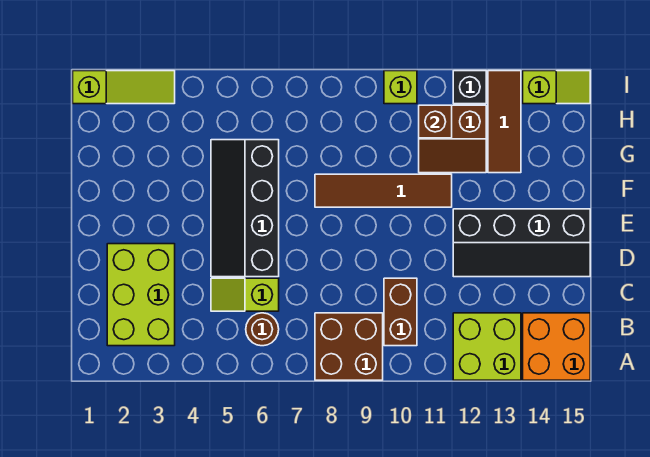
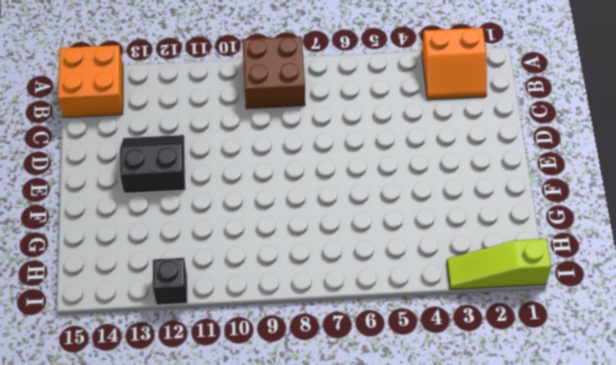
orange slope A2:B3 level 1 top A -> lime brick B2:D3 level 1
black slope D12:E13 level 1 top E -> black slope D12:E15 level 1 top E
none -> lime brick A12:B13 level 1
none -> brown round brick B6 level 1
none -> brown brick B10:C10 level 1

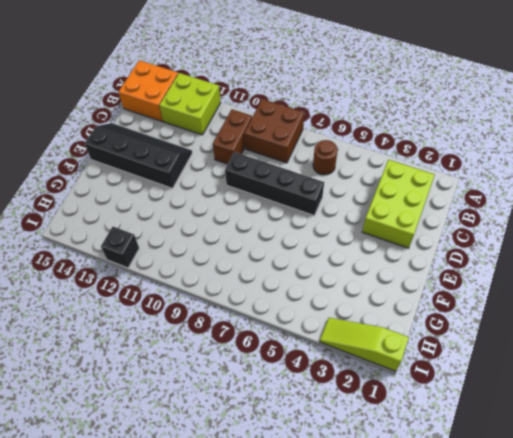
black brick D6:D9 level 1 -> black slope D5:G6 level 1 top 6
none -> lime slope C5:C6 level 1 top 6
none -> brown tile F8:F11 level 1
none -> brown slope G11:H12 level 1 top H

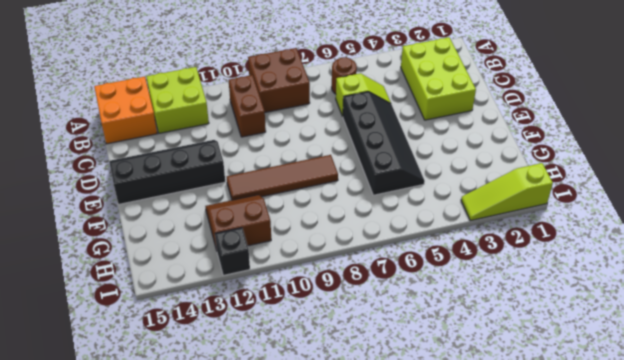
none -> brown tile G13:I13 level 1
none -> lime brick I10 level 1
none -> lime slope I14:I15 level 1 top 14

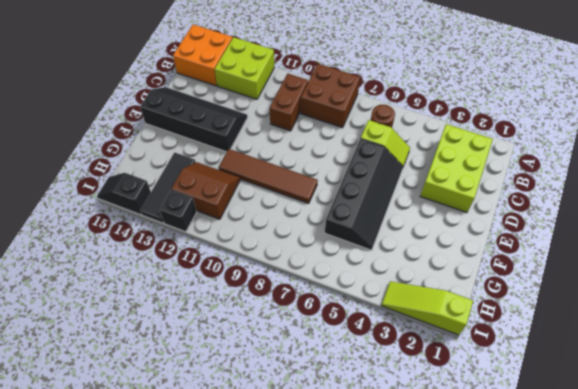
black tile G13:I13 level 1 -> brown tile G13:I13 level 1
black slope I14:I15 level 1 top 14 -> lime slope I14:I15 level 1 top 14
none -> lime brick I10 level 1
none -> brown brick H11 level 2

